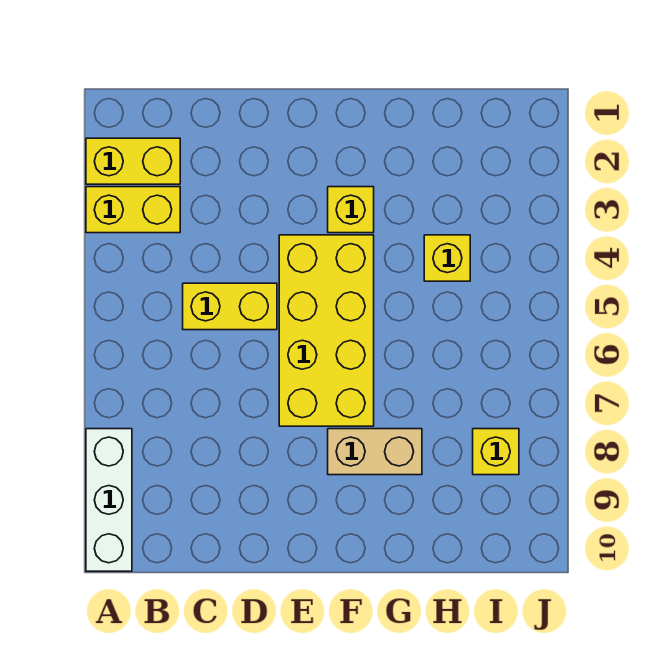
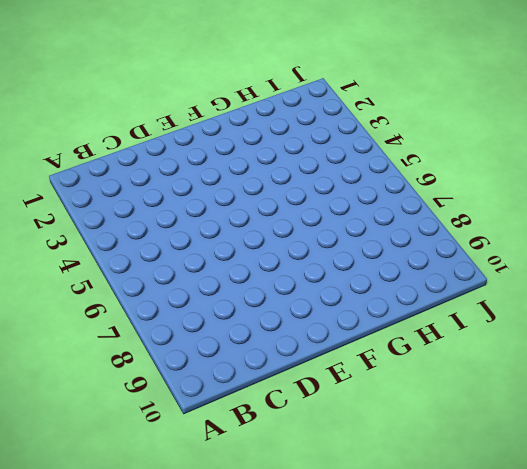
none -> yellow brick A2:B2 level 1
none -> yellow brick A3:B3 level 1

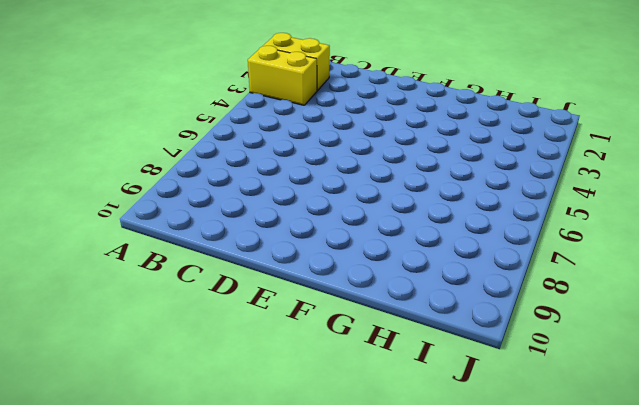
none -> white brick A8:A10 level 1
none -> yellow brick C5:D5 level 1

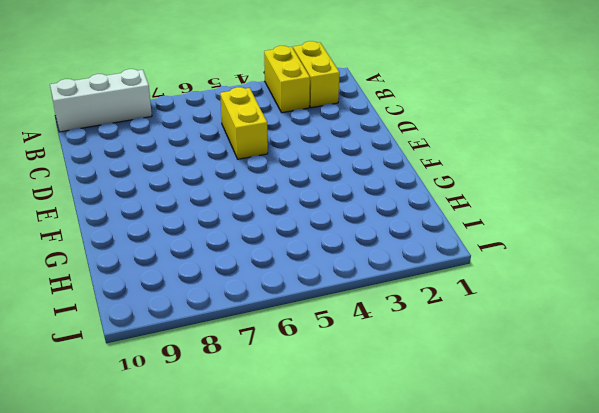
none -> yellow brick E4:F7 level 1
none -> yellow brick F3 level 1

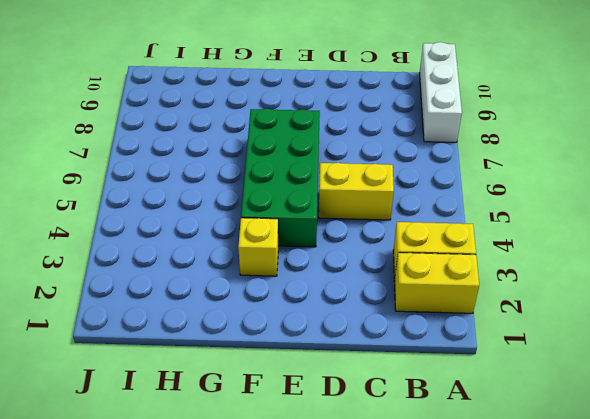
green brick E4:F7 level 1 -> yellow brick E4:F7 level 1
none -> tan brick F8:G8 level 1
none -> yellow brick H4 level 1

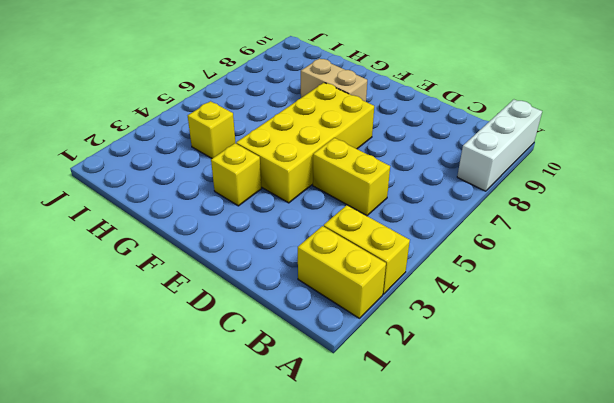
none -> yellow brick I8 level 1

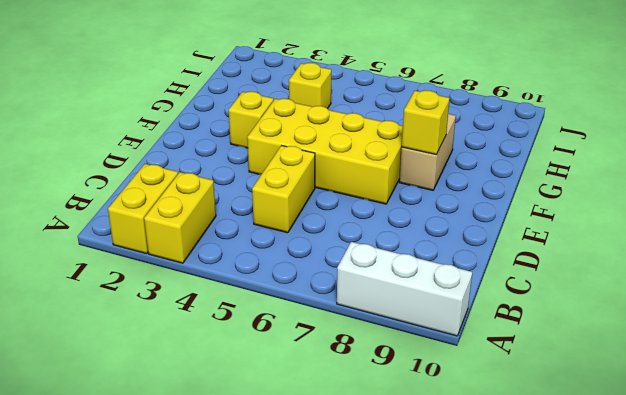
yellow brick F8 level 2 -> yellow brick I8 level 1

